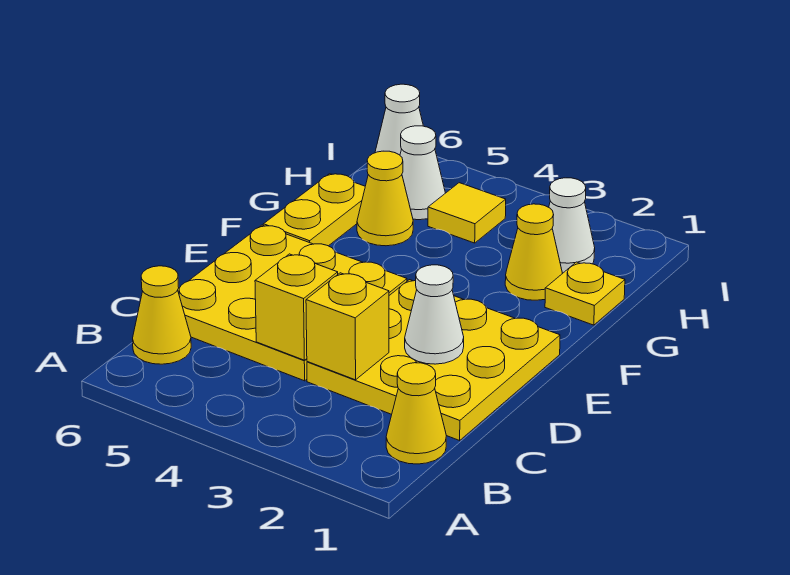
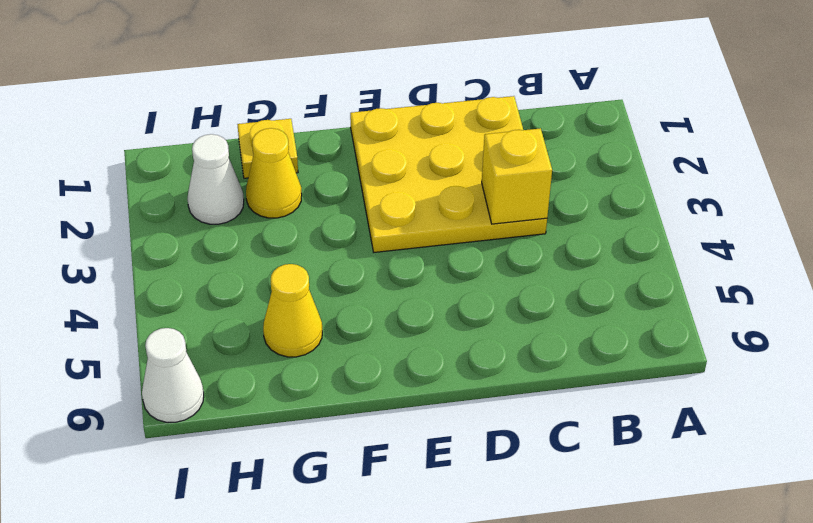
none -> yellow cone B1 level 1
none -> yellow cone B6 level 1
none -> yellow plate C4:E6 level 1

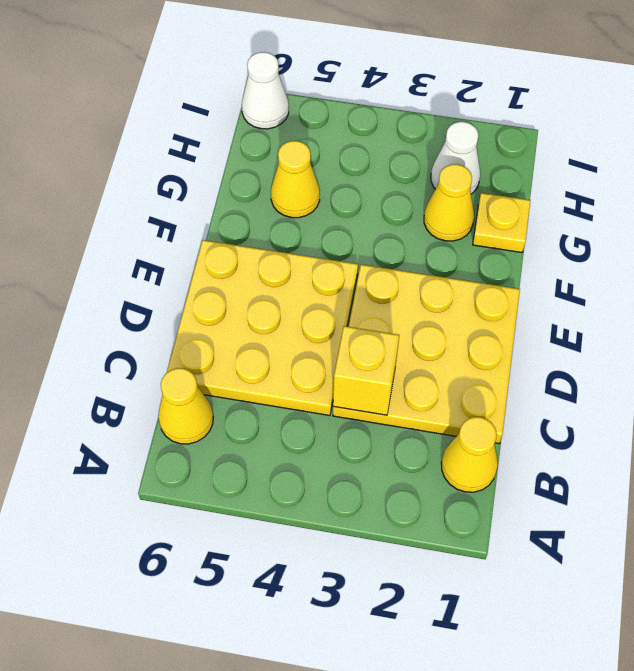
none -> yellow plate F6:G6 level 1
none -> yellow tile H4 level 1
none -> white cone H5 level 1

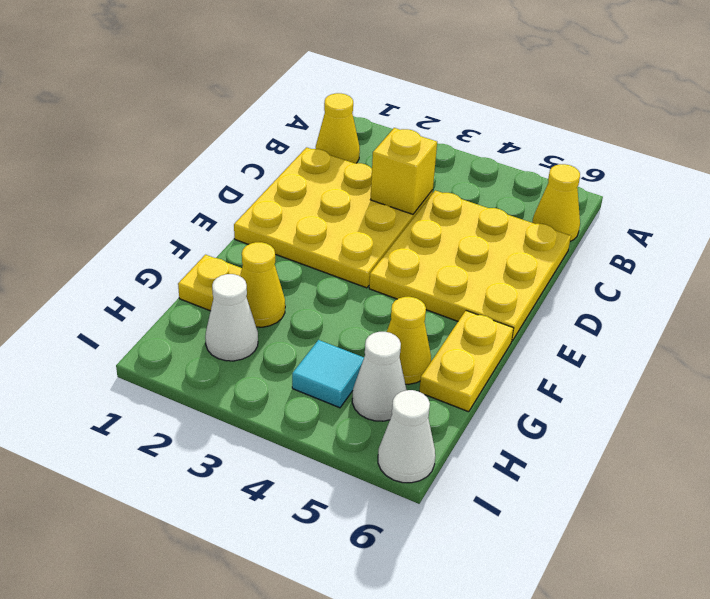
cyan tile H4 level 1 -> yellow tile H4 level 1
none -> yellow brick C4 level 2
none -> white cone D2 level 2

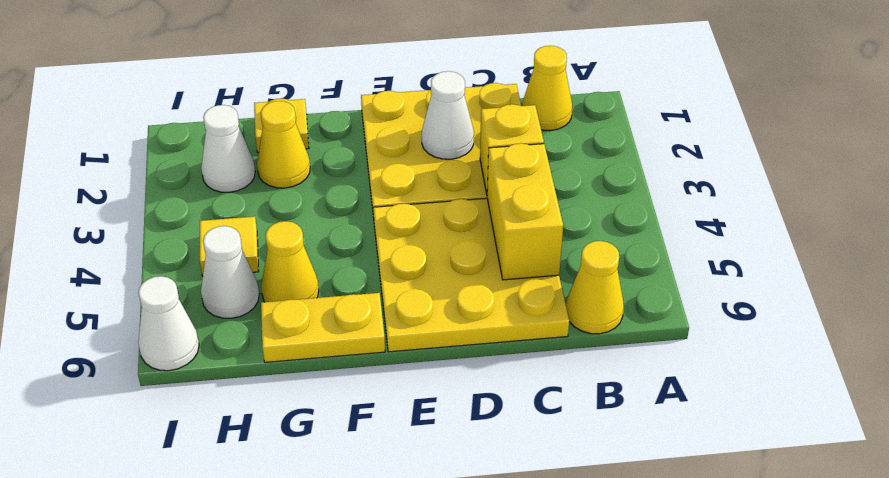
yellow brick C4:C5 level 2 -> yellow brick C4 level 2

